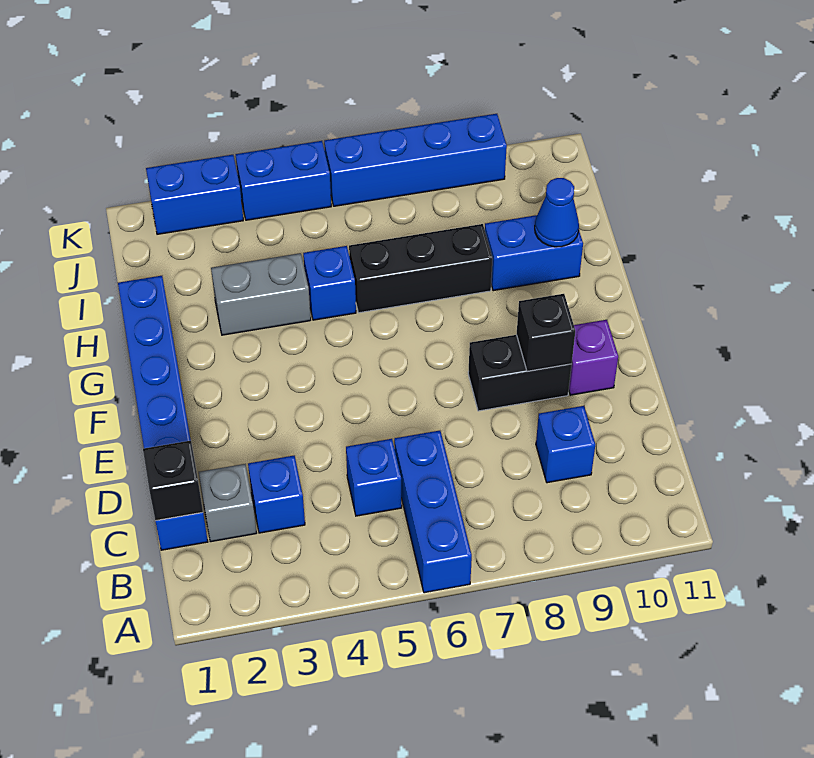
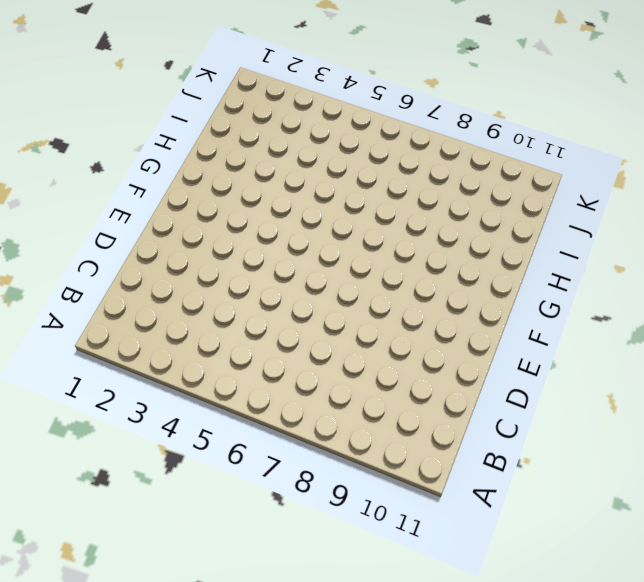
none -> blue brick A6:C6 level 1
none -> blue brick C1:H1 level 1
none -> grey brick C2 level 1

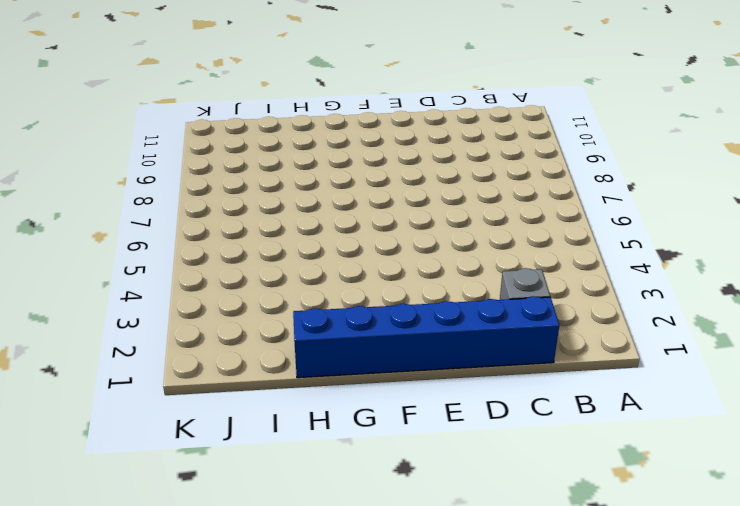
none -> blue brick A6:C6 level 1
none -> blue brick C3 level 1
none -> blue brick C5 level 1

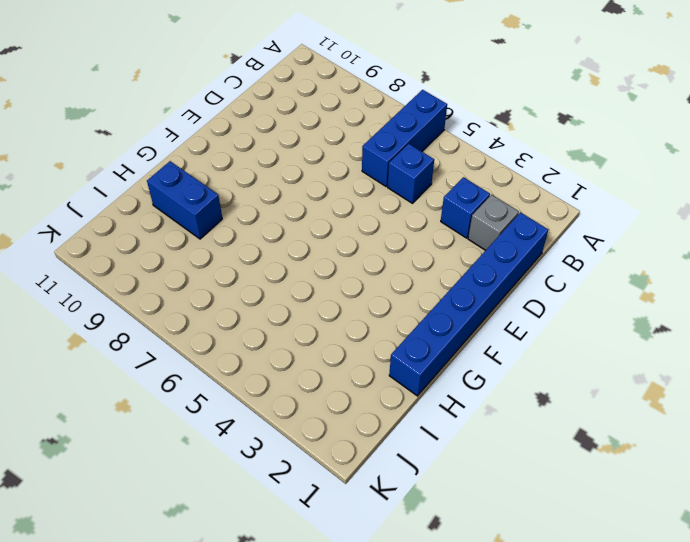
none -> blue brick C9 level 1
none -> black brick E8:E9 level 1
none -> purple brick E10 level 1

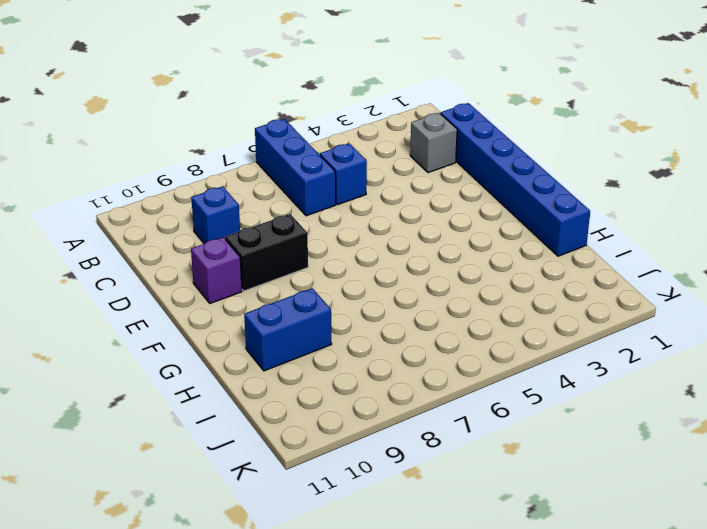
none -> blue brick C3 level 1
none -> grey brick H3:H4 level 1
none -> blue brick H5 level 1

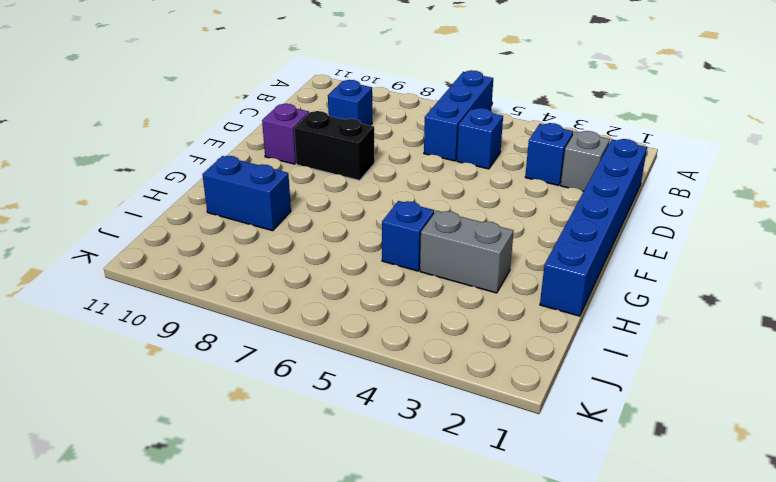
none -> black brick H6:H8 level 1
none -> blue brick K2:K3 level 1
none -> blue brick K4:K5 level 1

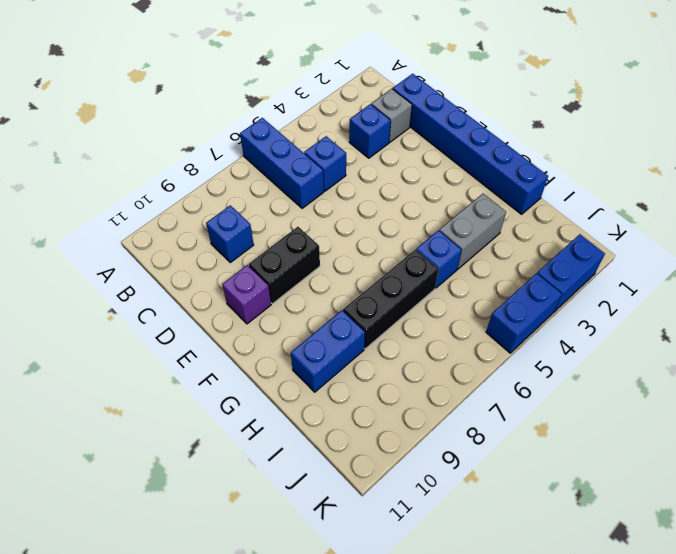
none -> blue brick K6:K9 level 1
none -> black brick C1 level 2
none -> black brick E9 level 2

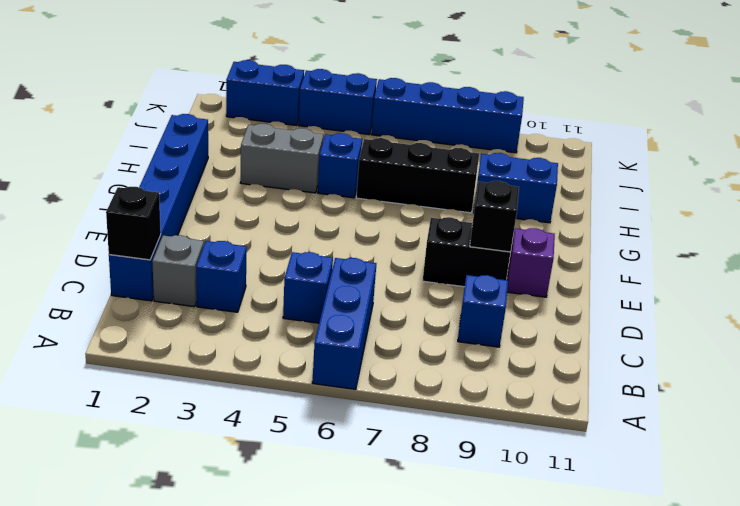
none -> blue cone H10 level 2

